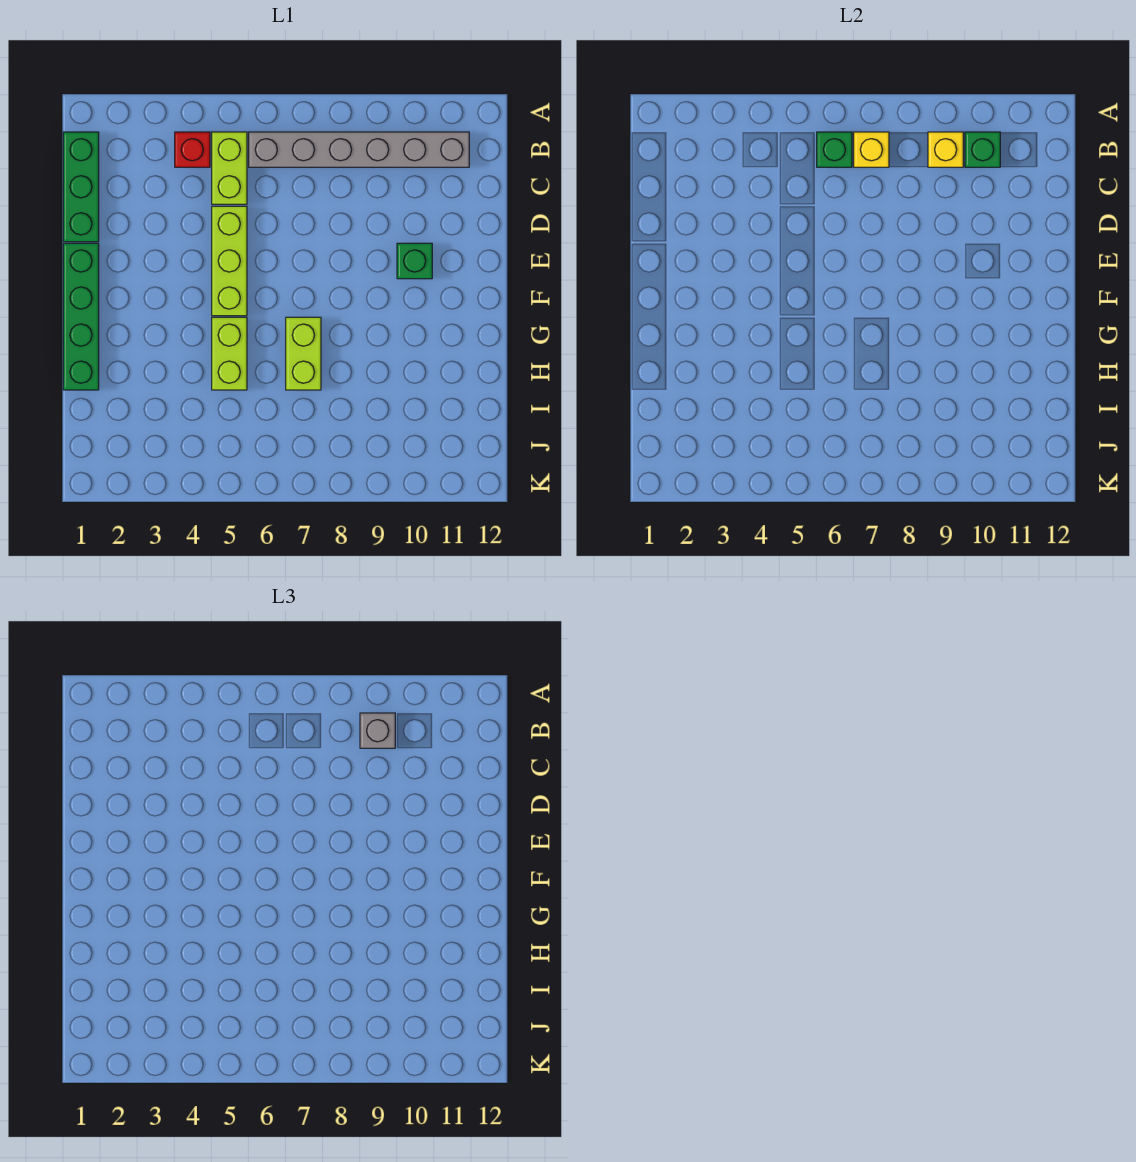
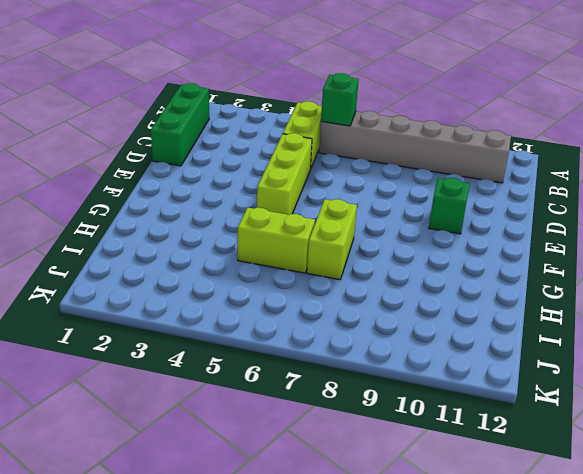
lime brick H5:H6 level 1 -> lime brick G5:H5 level 1
none -> red brick B4 level 1
none -> green brick E1:H1 level 1
none -> yellow brick B7 level 2

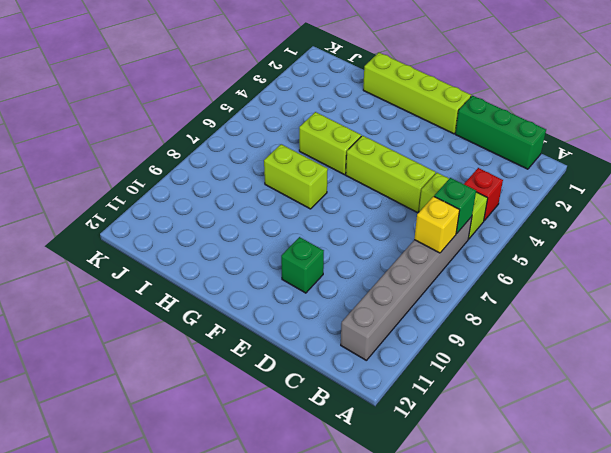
lime brick E1:H1 level 1 -> green brick E1:H1 level 1
none -> yellow brick B9 level 2
none -> green brick B10 level 2
none -> grey brick B9 level 3

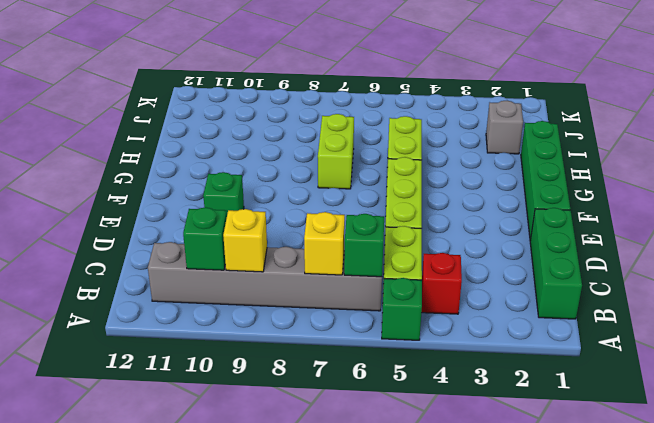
green brick A5 level 1 -> none
grey brick I2 level 1 -> grey brick B9 level 3

